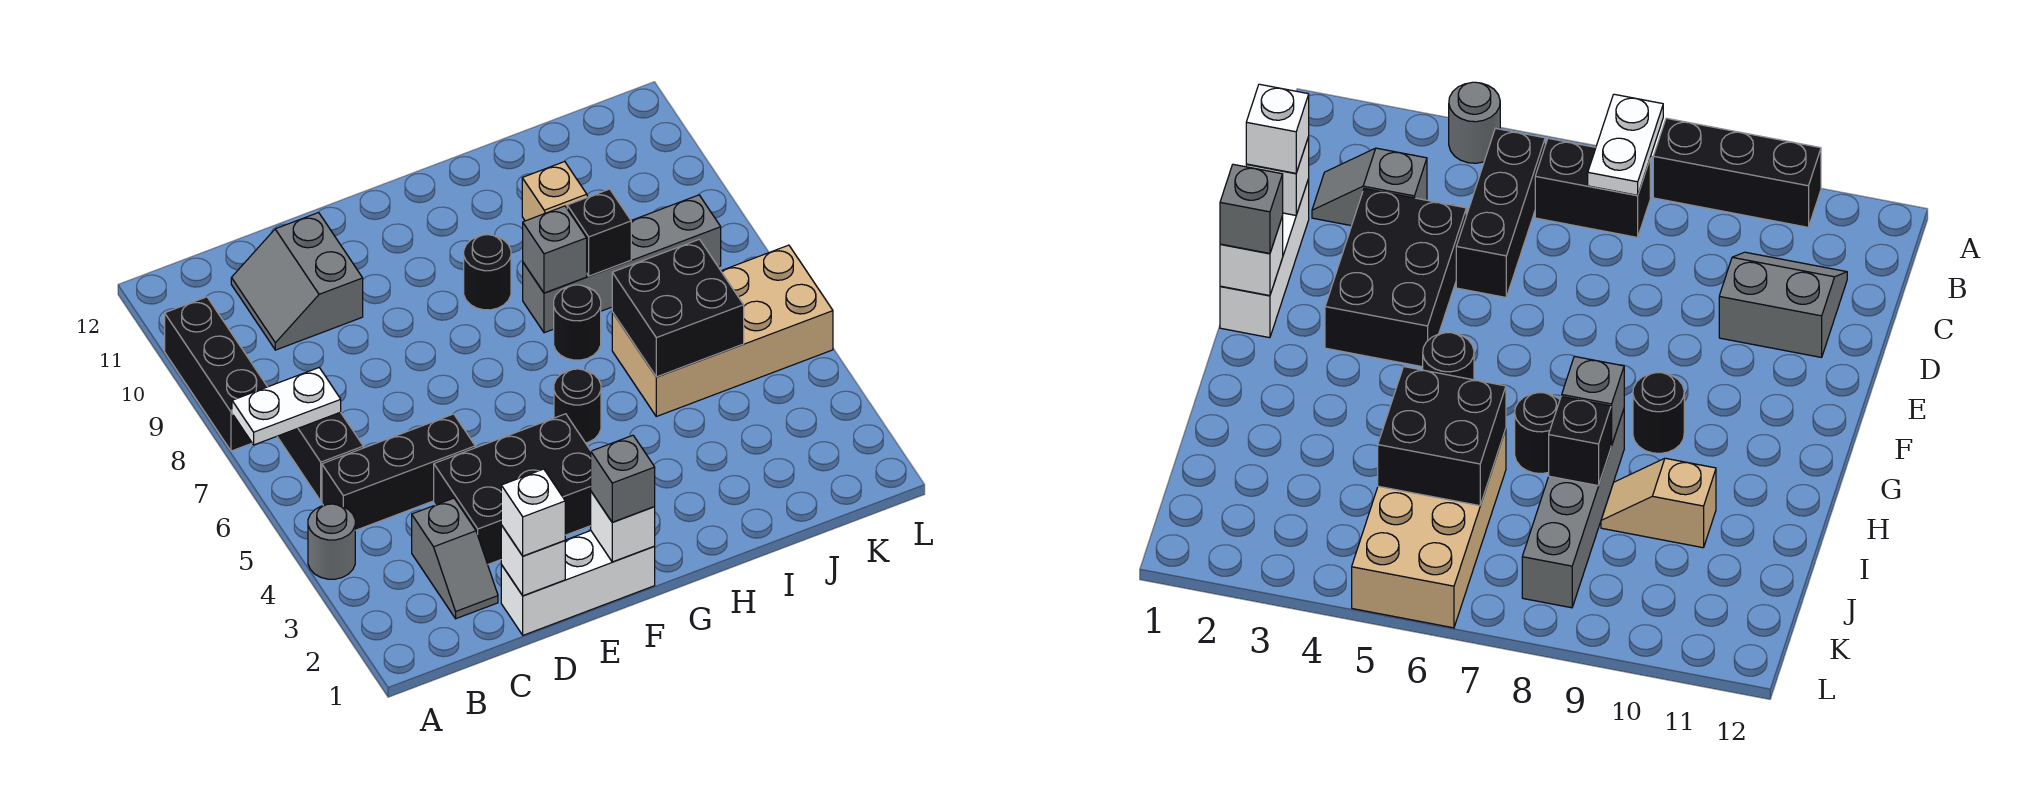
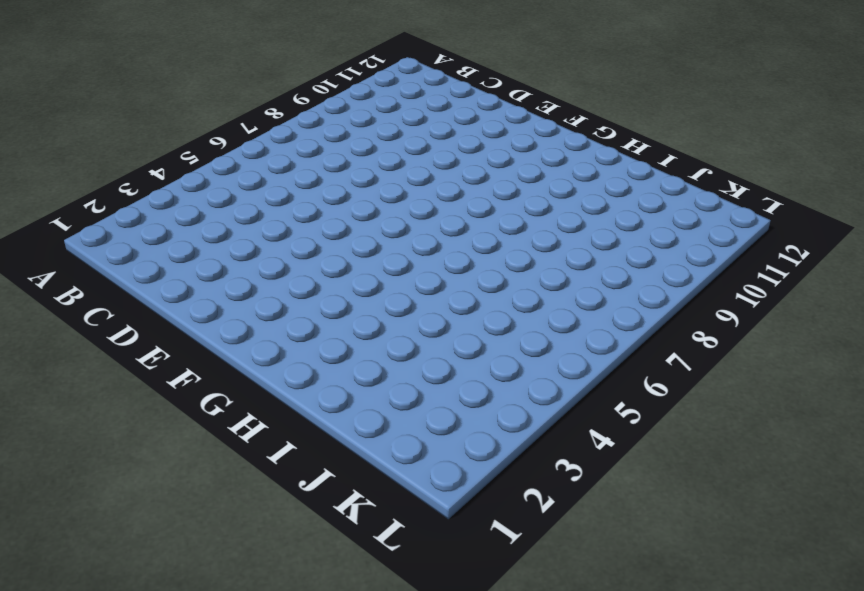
none -> grey round brick A4 level 1
none -> black brick A8:A10 level 1
none -> black brick B5:D5 level 1

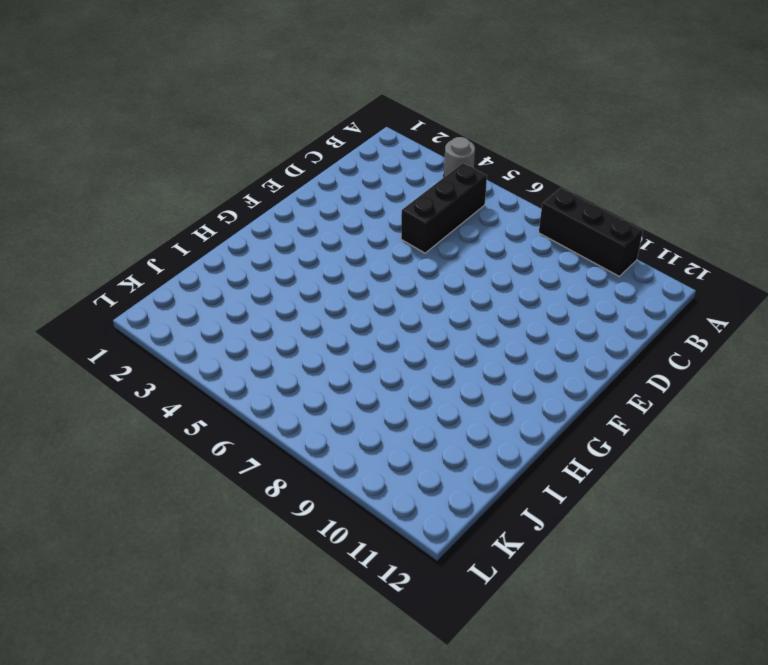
none -> black brick B6:B7 level 1
none -> grey slope C2:C3 level 1 top 3
none -> grey slope C10:D11 level 1 top D

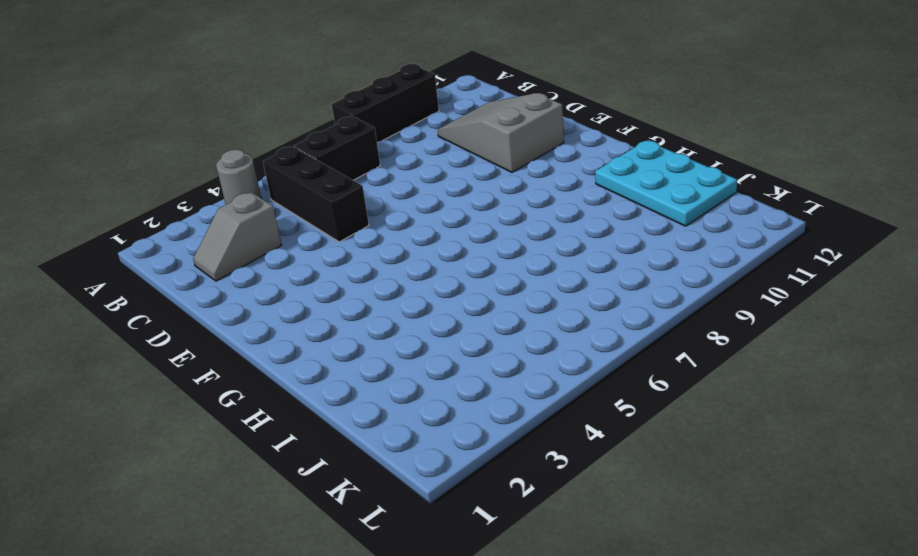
grey slope C10:E11 level 1 top E -> grey slope C10:D11 level 1 top D
cyan plate H11:J12 level 1 -> none
none -> white brick D1:F1 level 1
none -> black brick D3:F4 level 1
none -> black round brick G5 level 1

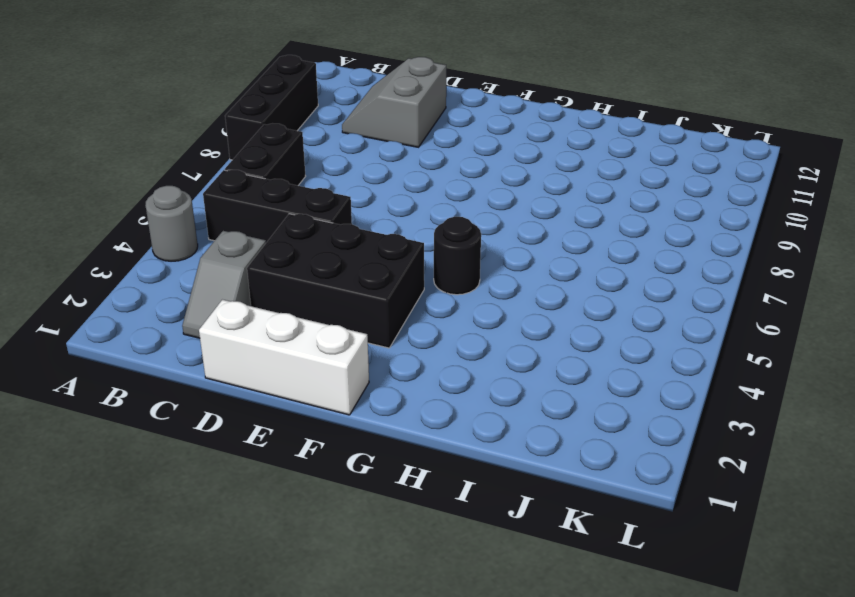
none -> black round brick G9 level 1
none -> black round brick H7 level 1
none -> grey brick H8:K8 level 1

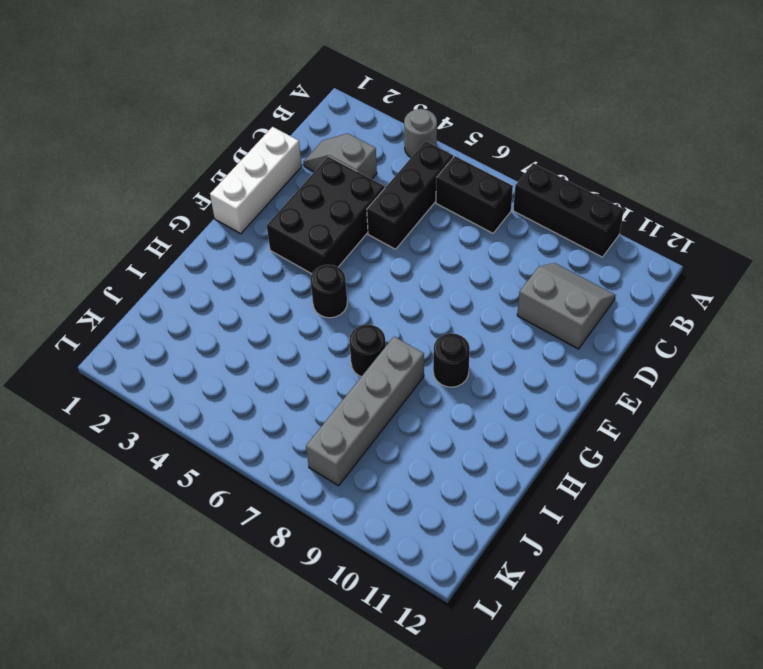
none -> tan brick I5:L6 level 1
none -> tan slope I9:I10 level 1 top 10
none -> white plate A7:B7 level 2

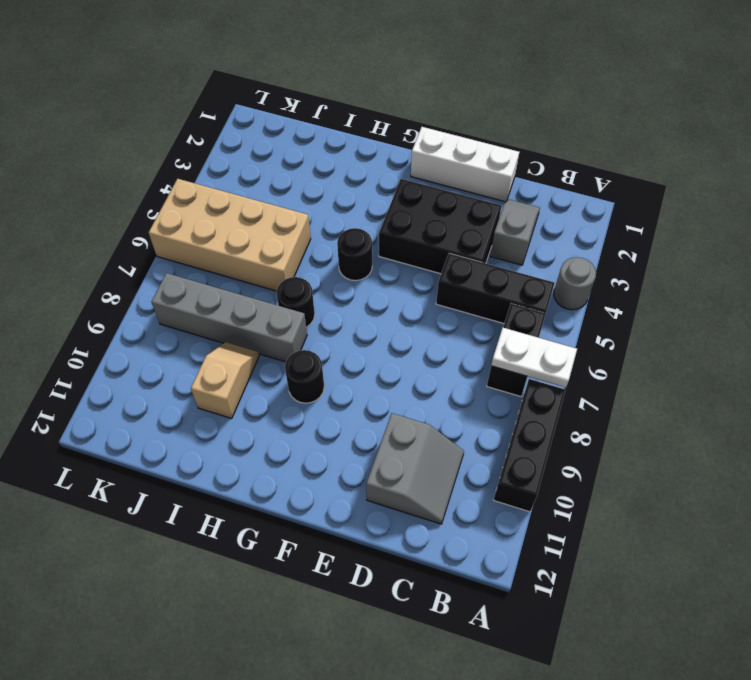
none -> white brick D1 level 2
none -> white brick F1 level 2
none -> grey brick H8 level 2

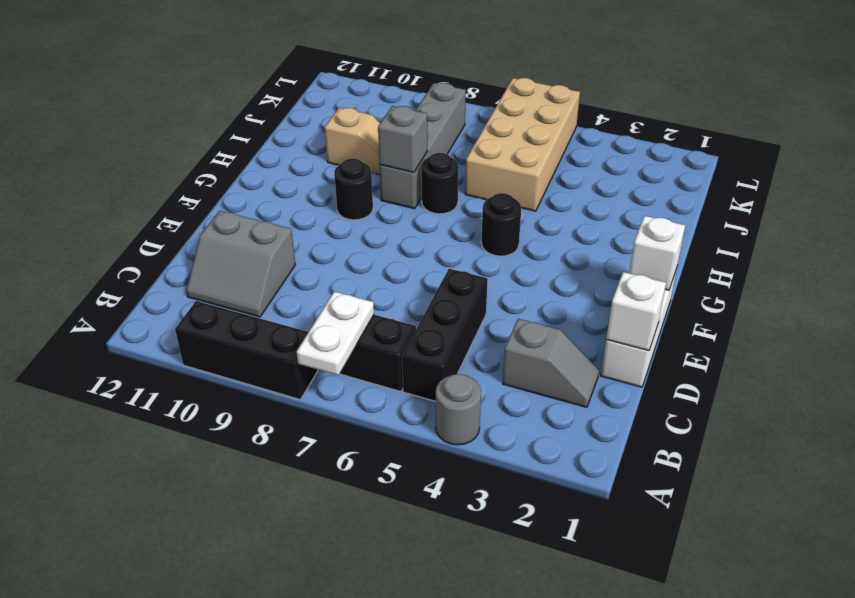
none -> black brick D3:F4 level 1
none -> black brick I5:J6 level 2
none -> black brick I8 level 2

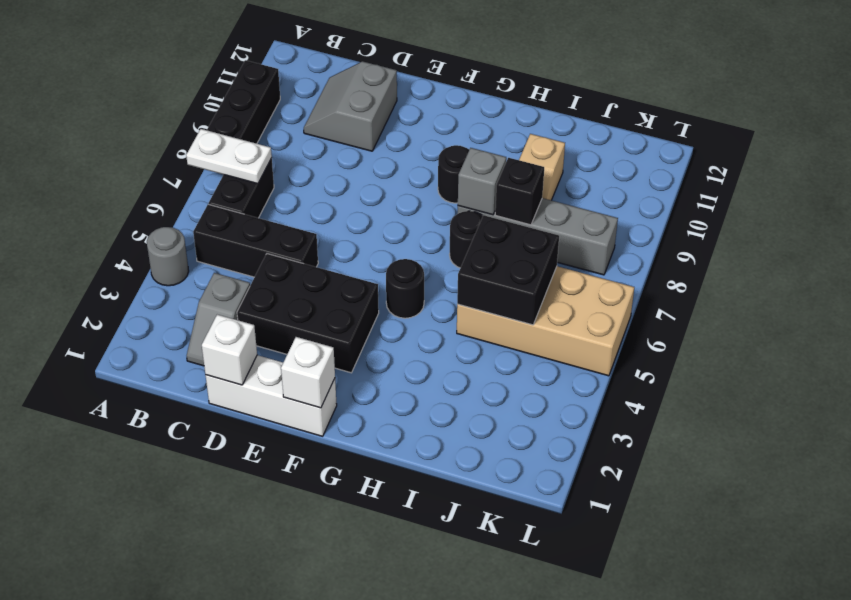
none -> white brick D1 level 3
none -> grey brick F1 level 3

